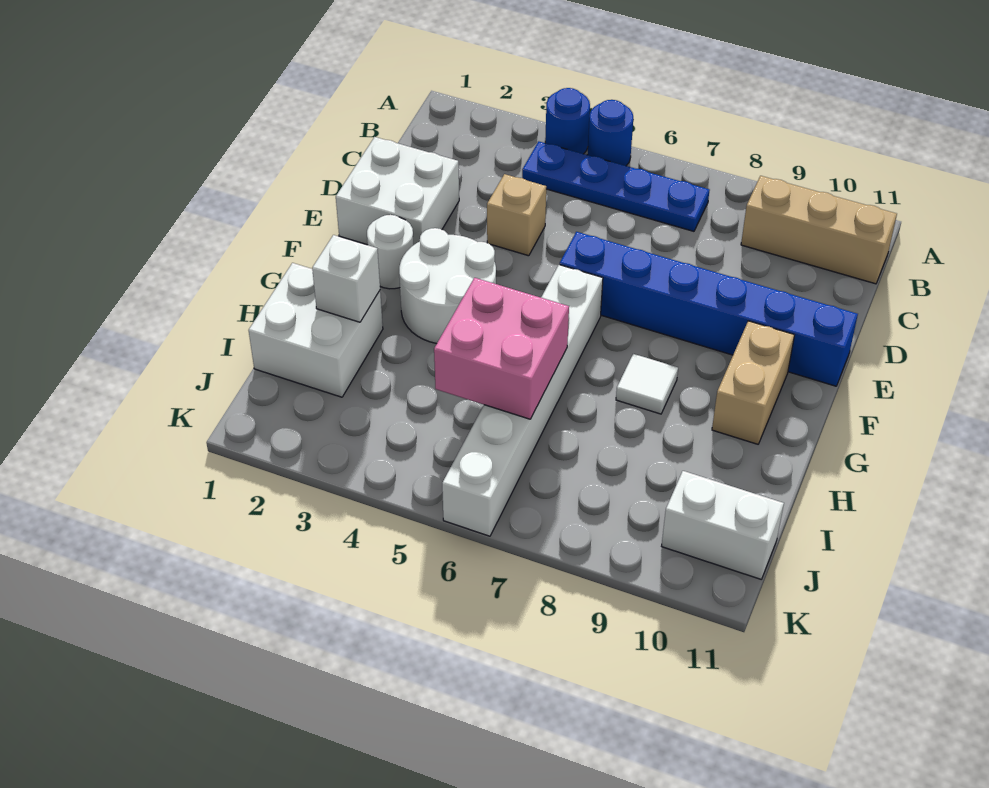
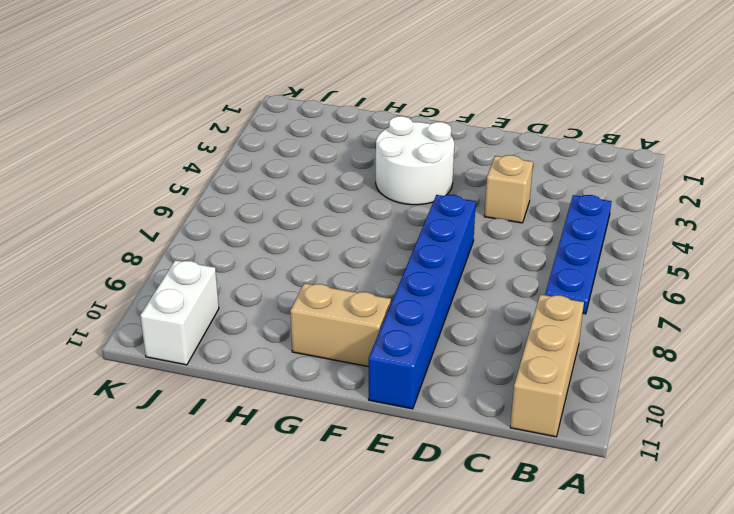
none -> blue round brick A4 level 1
none -> blue round brick A5 level 1
none -> white brick D1:E2 level 1

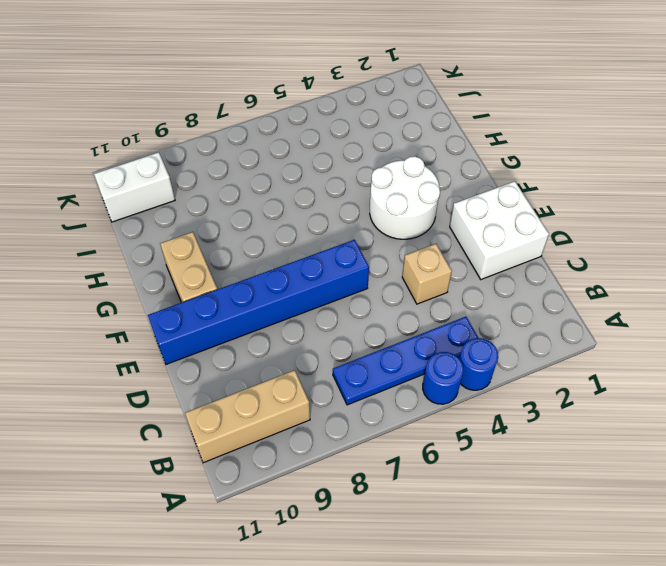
none -> white round brick F2 level 1
none -> white brick F6:K6 level 1
none -> white tile G8 level 1

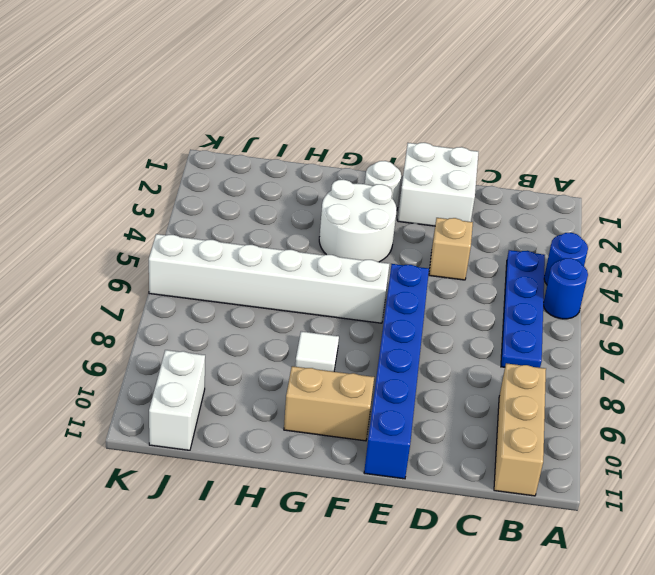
none -> white brick H1:I2 level 1
none -> white brick H2 level 2
none -> pink brick H5:I6 level 2

